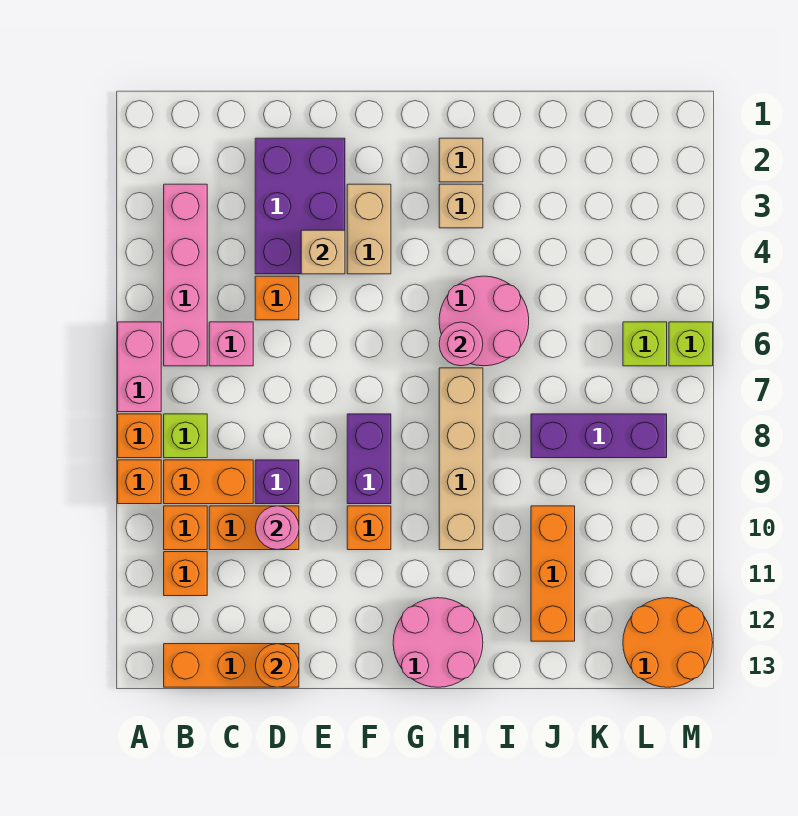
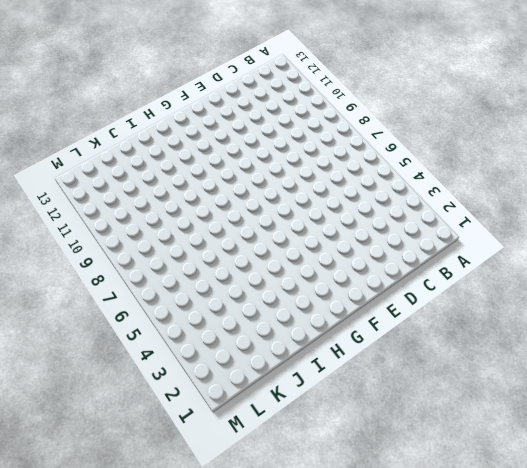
none -> pink brick A6:A7 level 1
none -> orange brick A8 level 1
none -> orange brick A9 level 1
none -> pink brick B3:B6 level 1

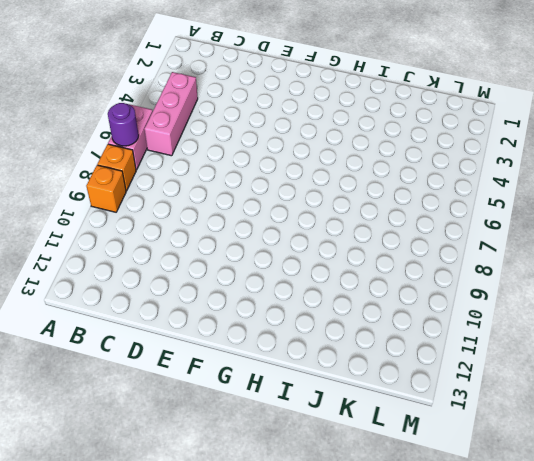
purple round brick A7 level 2 -> none
pink brick B4:B6 level 1 -> pink brick B3:B6 level 1
none -> lime brick B8 level 1
none -> orange brick B9:C9 level 1
none -> orange brick B10 level 1
none -> orange brick B11 level 1

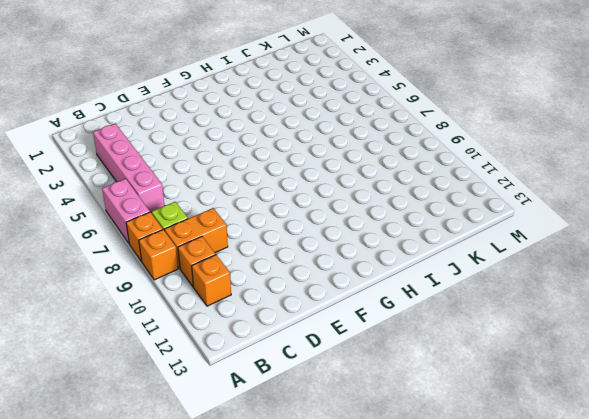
none -> orange brick B13:D13 level 1
none -> pink brick C6 level 1
none -> orange brick C10:D10 level 1
none -> purple brick D2:E4 level 1

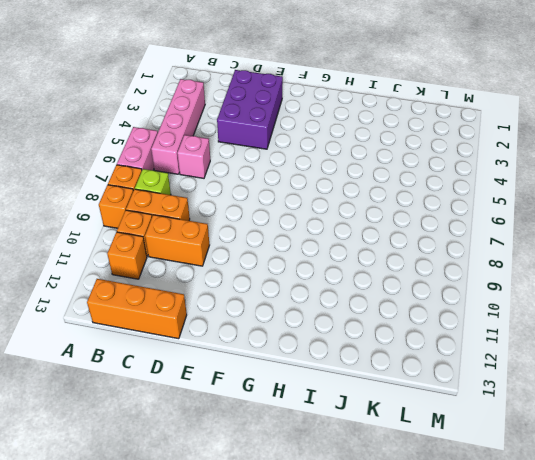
none -> orange brick D5 level 1
none -> purple brick D9 level 1
none -> tan brick F3:F4 level 1
none -> purple brick F8:F9 level 1

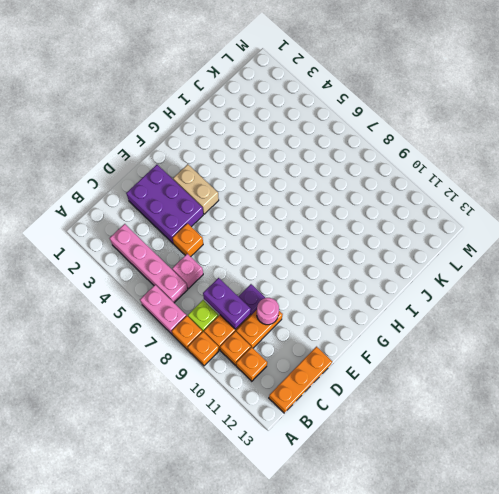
purple brick C8:C9 level 2 -> purple brick F8:F9 level 1
none -> orange brick F10 level 1
none -> pink round brick G12:H13 level 1
none -> tan brick H2 level 1
none -> tan brick H3 level 1

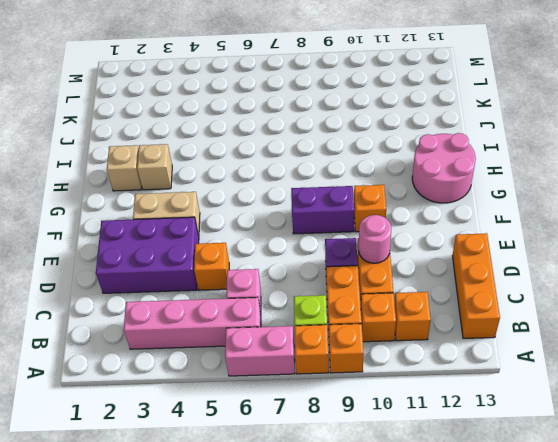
none -> pink round brick H5:I6 level 1
none -> tan brick H7:H10 level 1
none -> purple brick J8:L8 level 1
none -> orange brick J10:J12 level 1

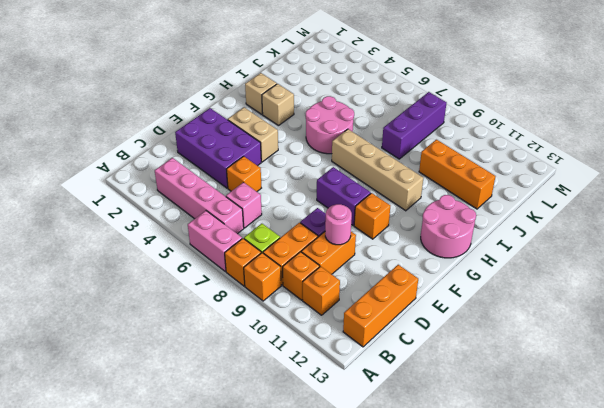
none -> lime brick L6 level 1
none -> orange round brick L12:M13 level 1
none -> lime brick M6 level 1
none -> orange round brick D13 level 2

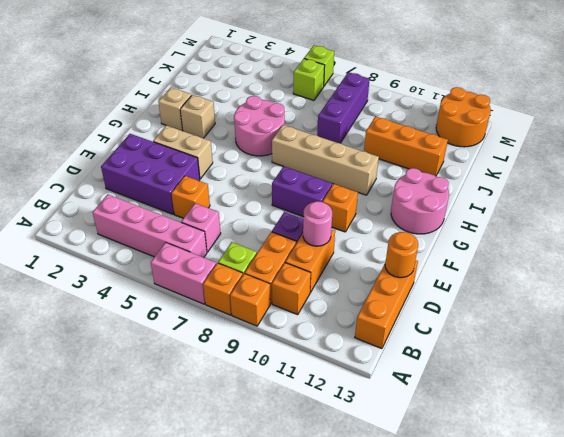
none -> orange brick B11 level 1
none -> tan brick E4 level 2
none -> pink round brick H6 level 2

